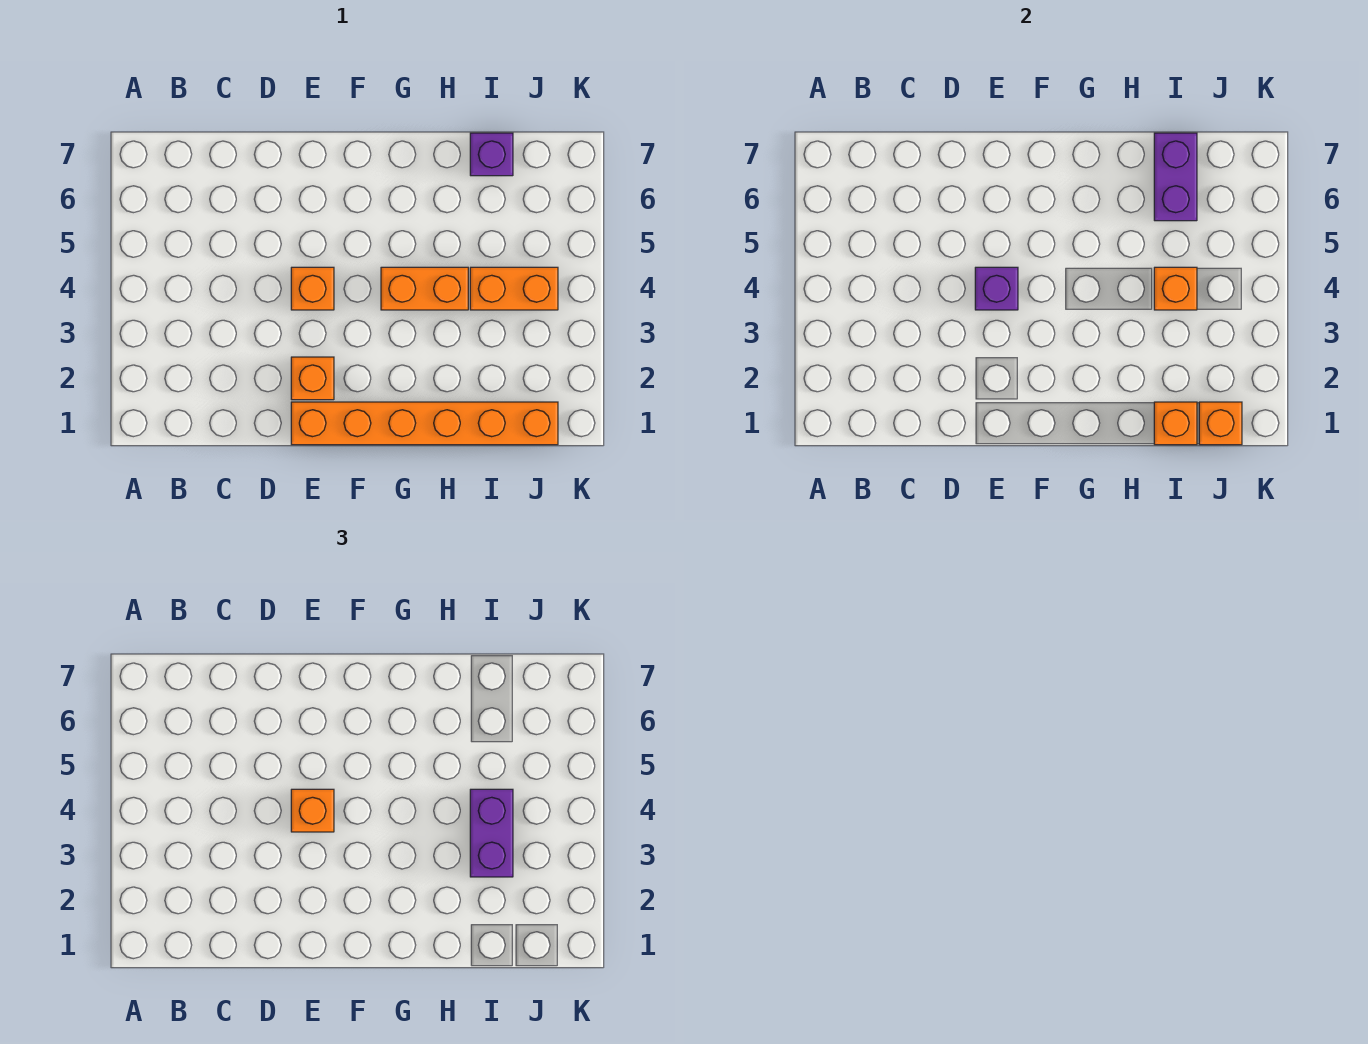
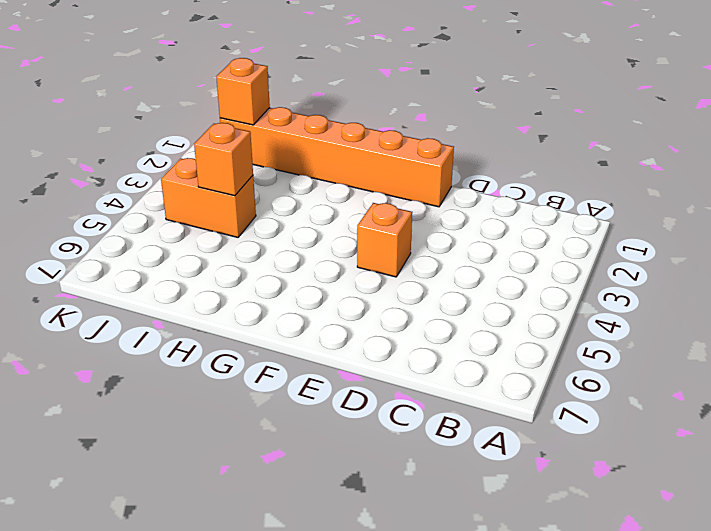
none -> orange brick E2 level 1
none -> orange brick G4:H4 level 1
none -> purple brick I7 level 1

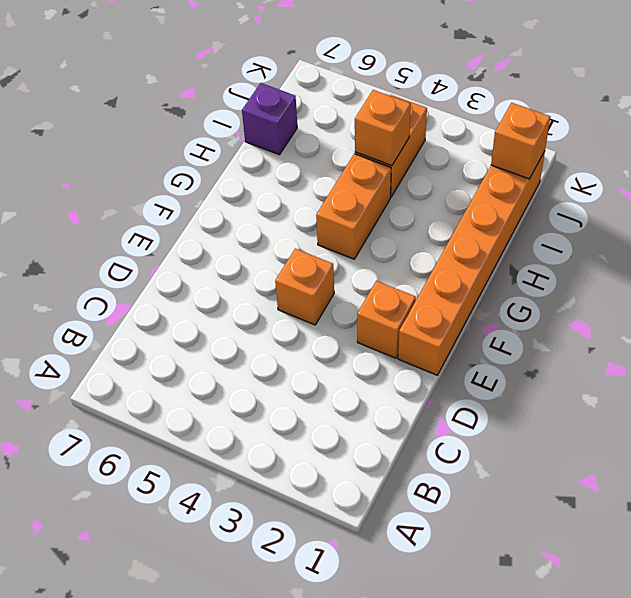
none -> purple brick E4 level 2
none -> orange brick I1 level 2
none -> purple brick I6:I7 level 2

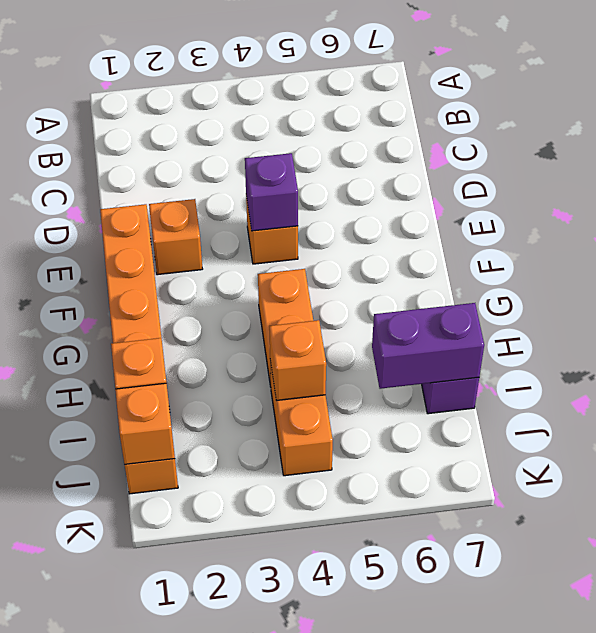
none -> orange brick E4 level 3
none -> purple brick I3:I4 level 3

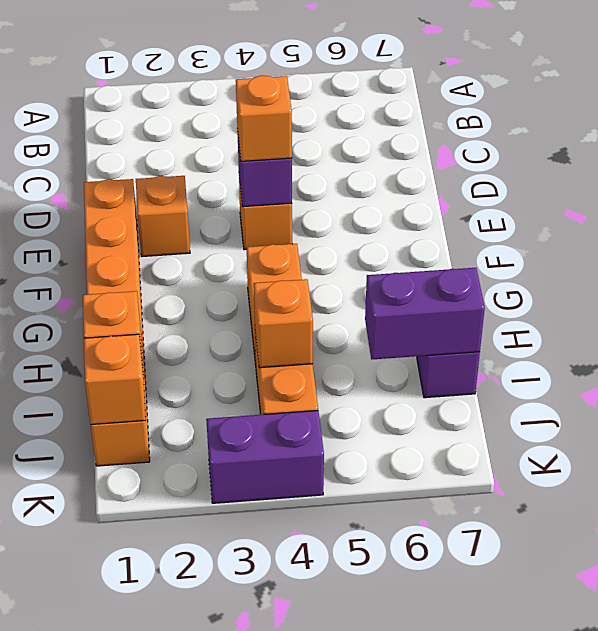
purple brick K3:K4 level 1 -> purple brick I3:I4 level 3

